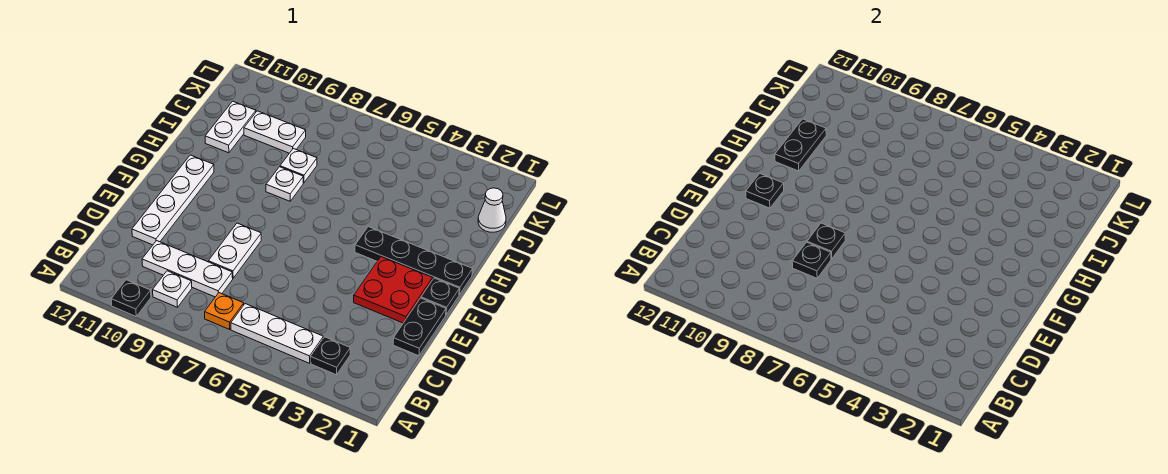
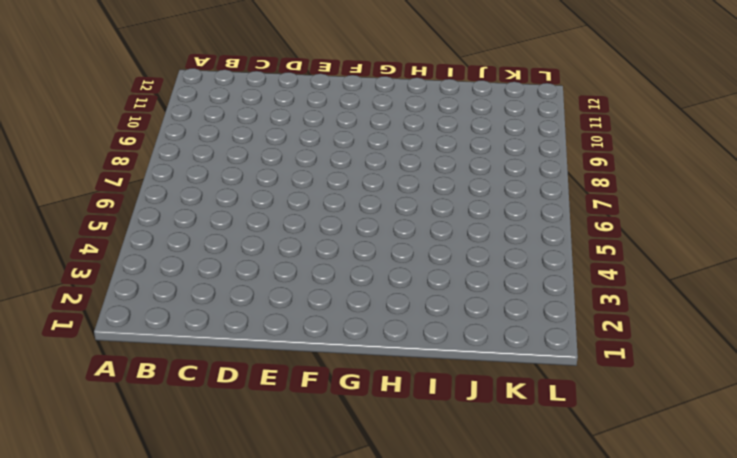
none -> black plate A10 level 1
none -> black plate B3 level 1
none -> white plate B4:B6 level 1

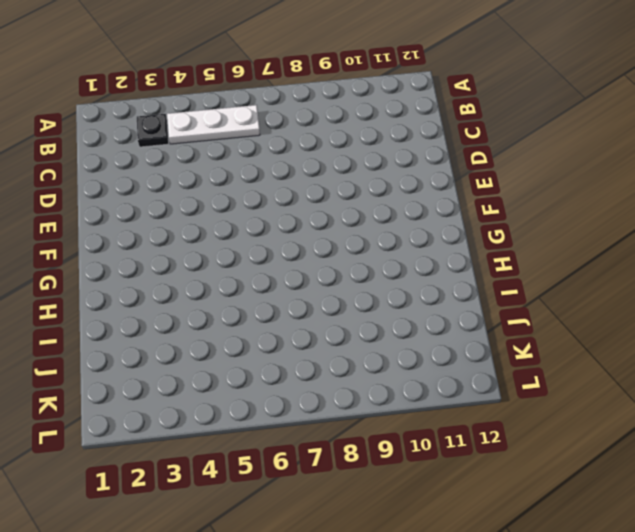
none -> black plate A10 level 1
none -> orange plate B7 level 1
none -> white plate B9 level 1

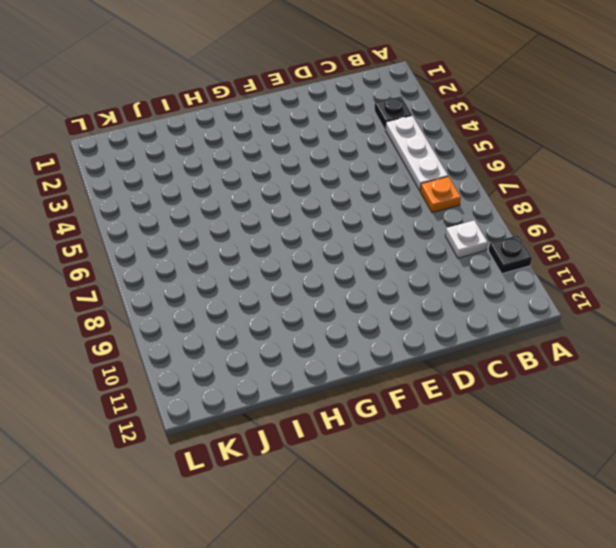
none -> white plate C8:C10 level 1
none -> black plate D1:E1 level 1
none -> white plate D8:E8 level 1

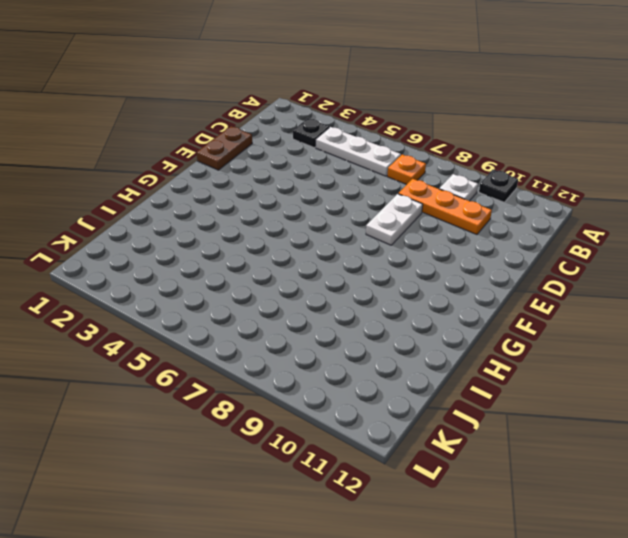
orange plate C8:C10 level 1 -> white plate C8:C10 level 1
brown plate D1:E1 level 1 -> black plate D1:E1 level 1
none -> white plate D11:G11 level 1
none -> red plate E2:F3 level 1
none -> black plate F1 level 1

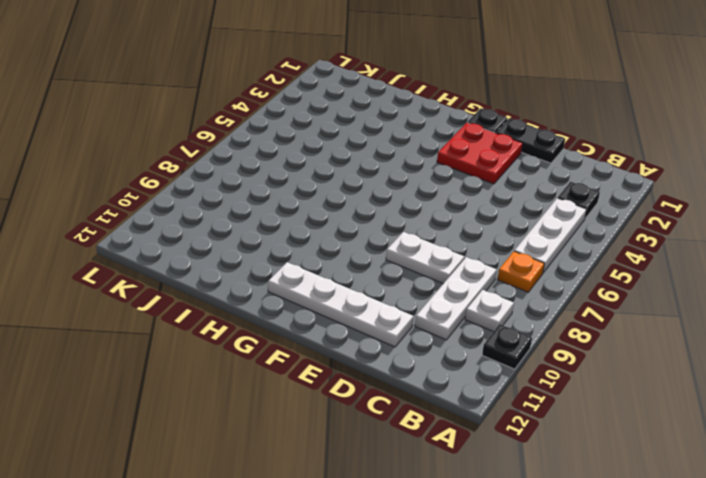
none -> black plate G1:G4 level 1
none -> white plate H8 level 1
none -> white plate I8 level 1

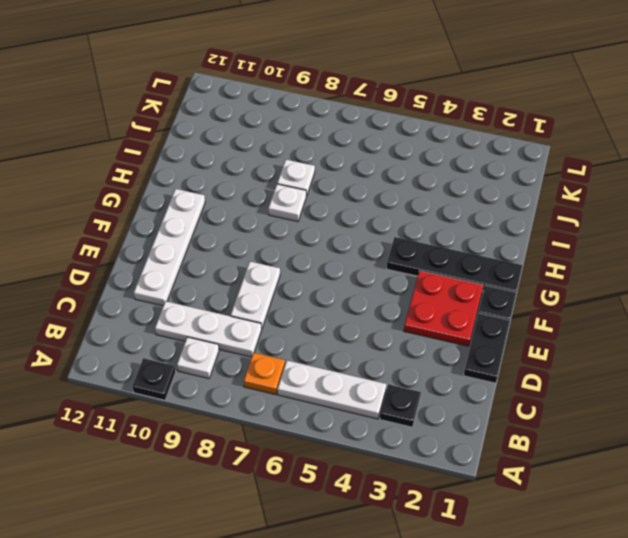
none -> white plate I11:J11 level 1
none -> white cone J1 level 1
none -> white plate J9:J10 level 1

